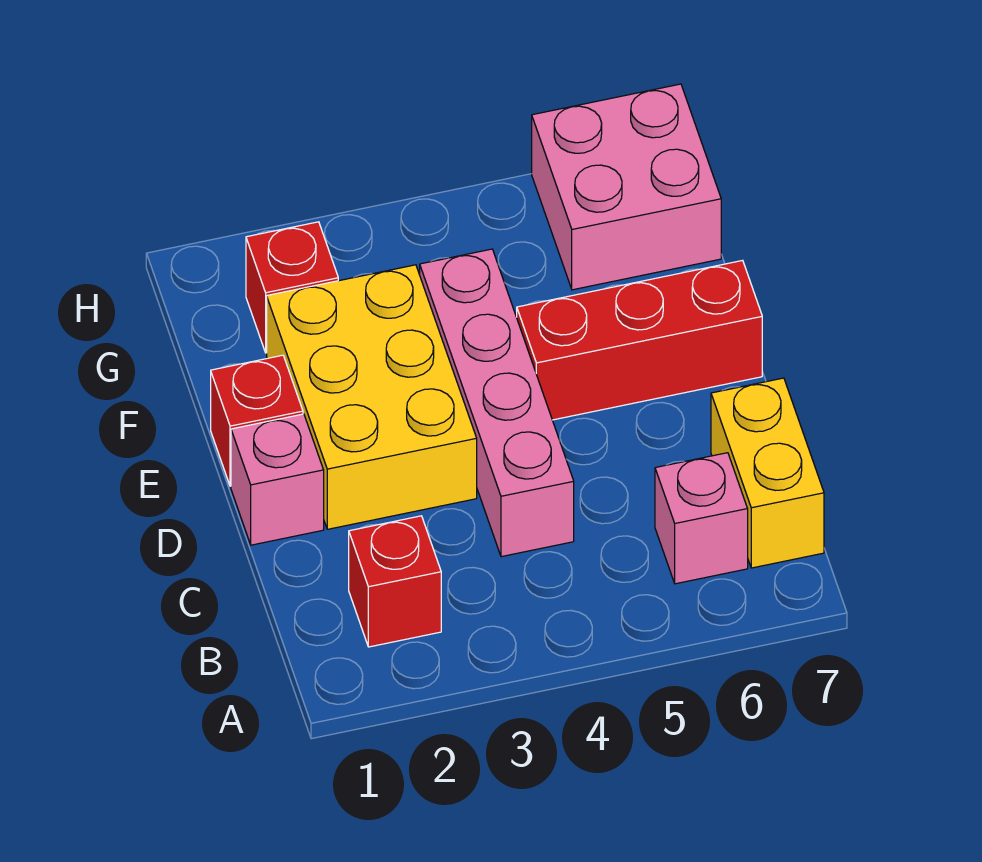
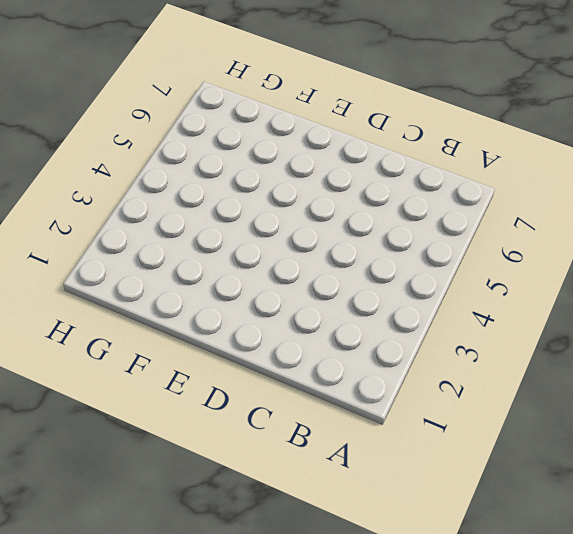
none -> red brick B2 level 1
none -> pink brick B6 level 1

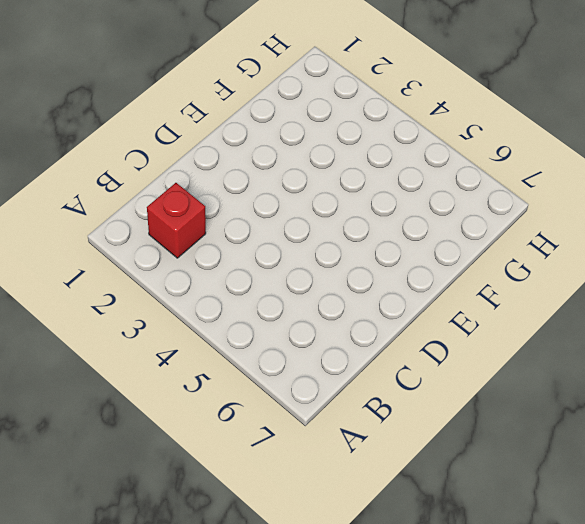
none -> pink brick B6 level 1
none -> yellow brick B7:C7 level 1

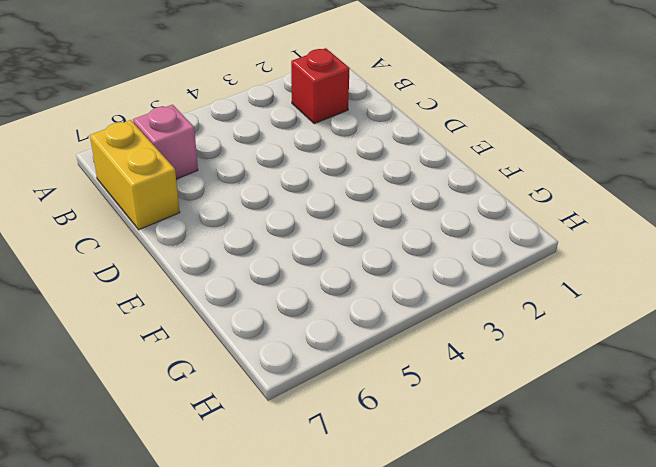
none -> pink brick C4:F4 level 1
none -> pink brick D1 level 1

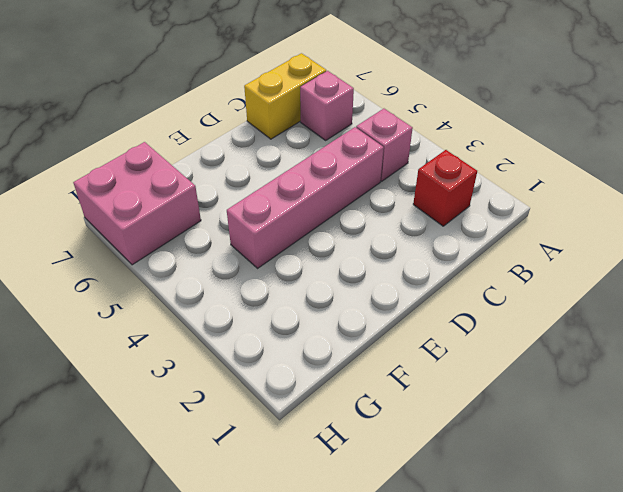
pink brick B4 level 1 -> pink brick D1 level 1
none -> yellow brick D2:F3 level 1
none -> red brick E1 level 1

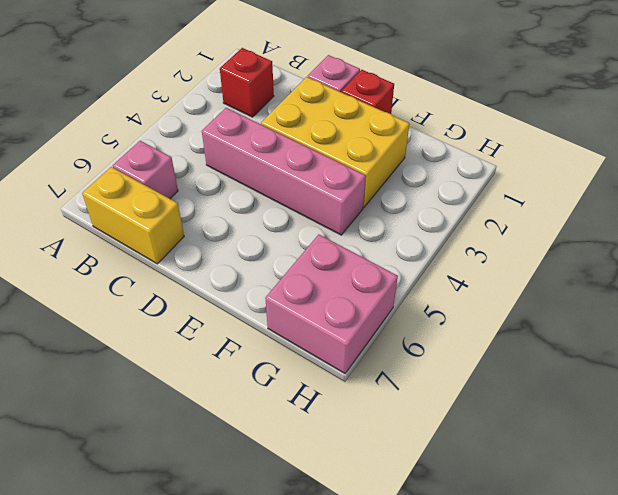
none -> red brick E5:E7 level 1
none -> red brick G2 level 1

